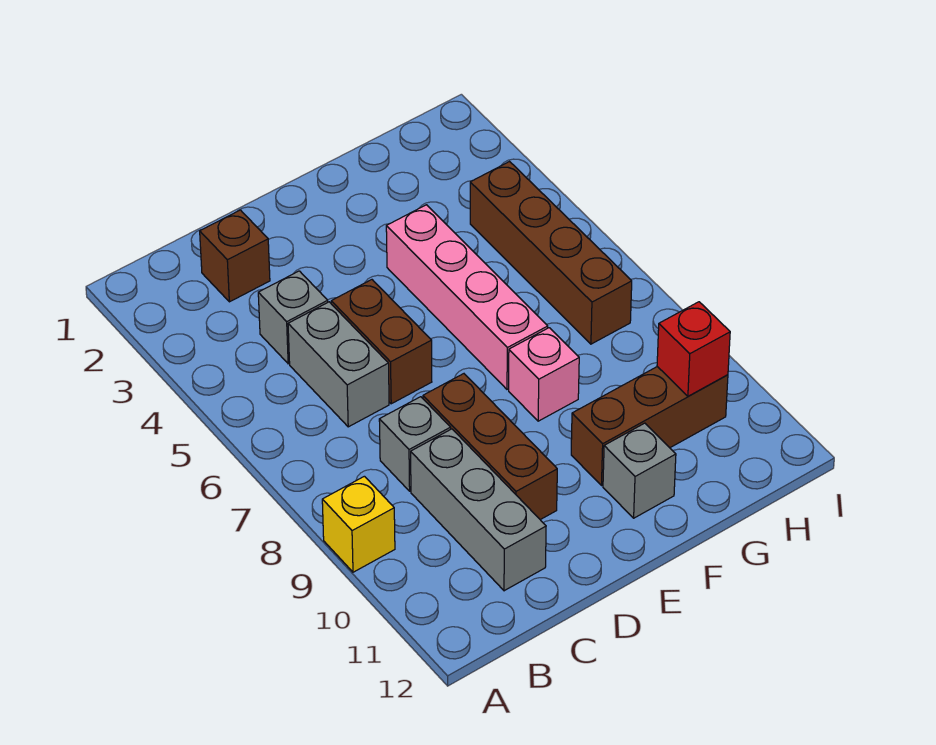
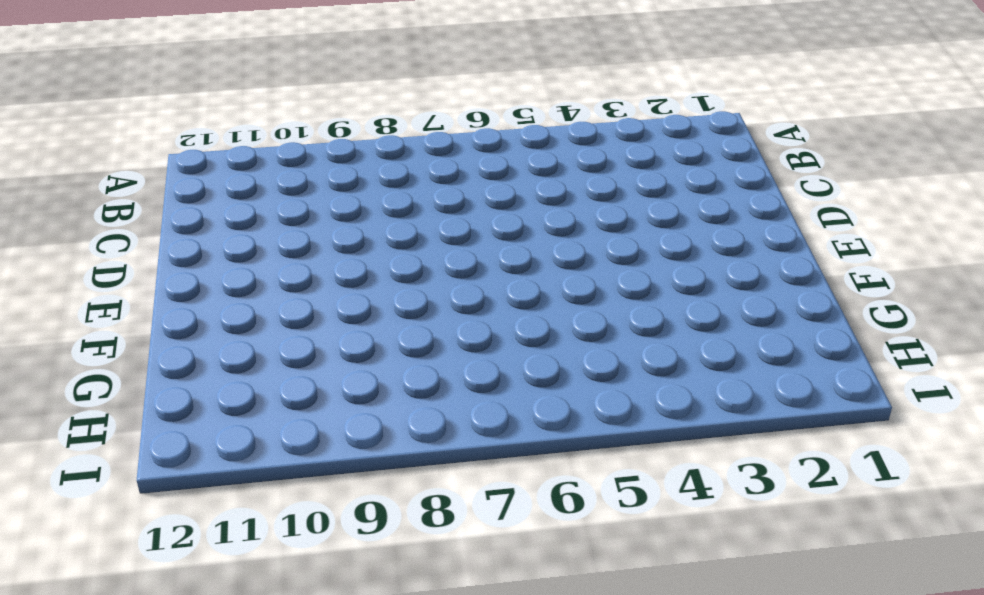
none -> yellow brick A9 level 1
none -> brown brick C2 level 1
none -> grey brick C4 level 1

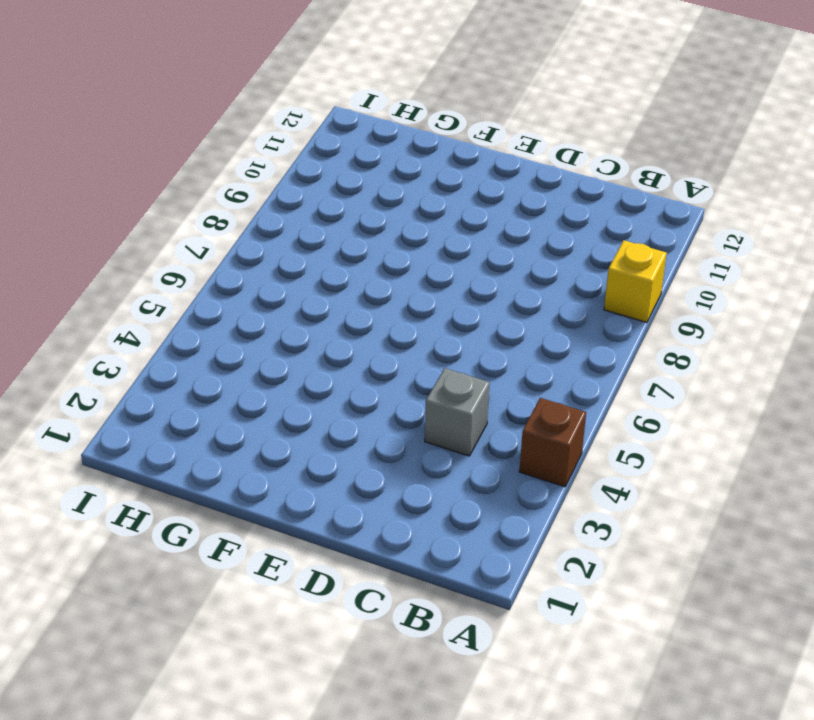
brown brick A4 level 1 -> brown brick C2 level 1
none -> grey brick C5:C6 level 1
none -> grey brick C8 level 1
none -> grey brick C9:C11 level 1

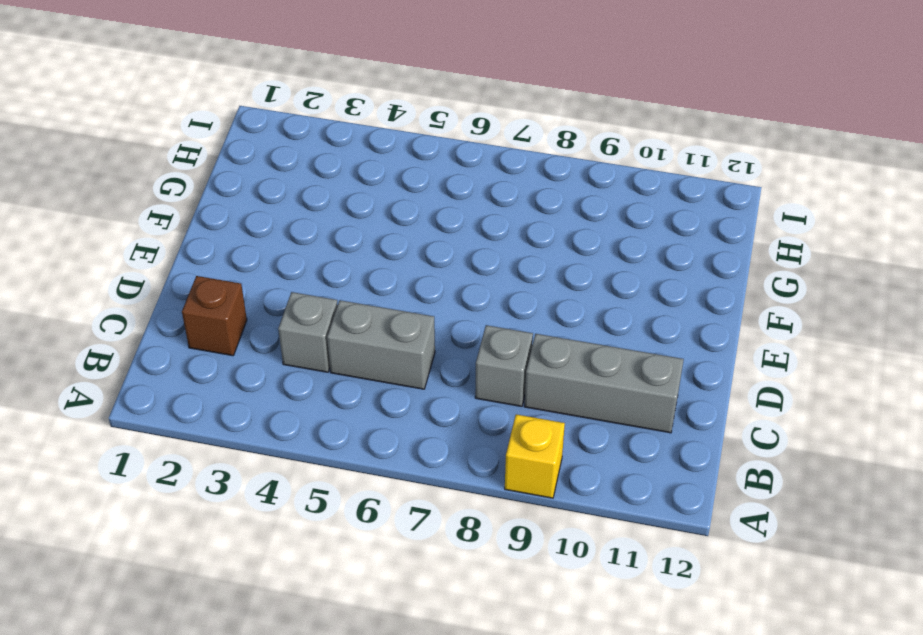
none -> brown brick D5:D6 level 1
none -> brown brick D8:D10 level 1
none -> pink brick F4:F7 level 1

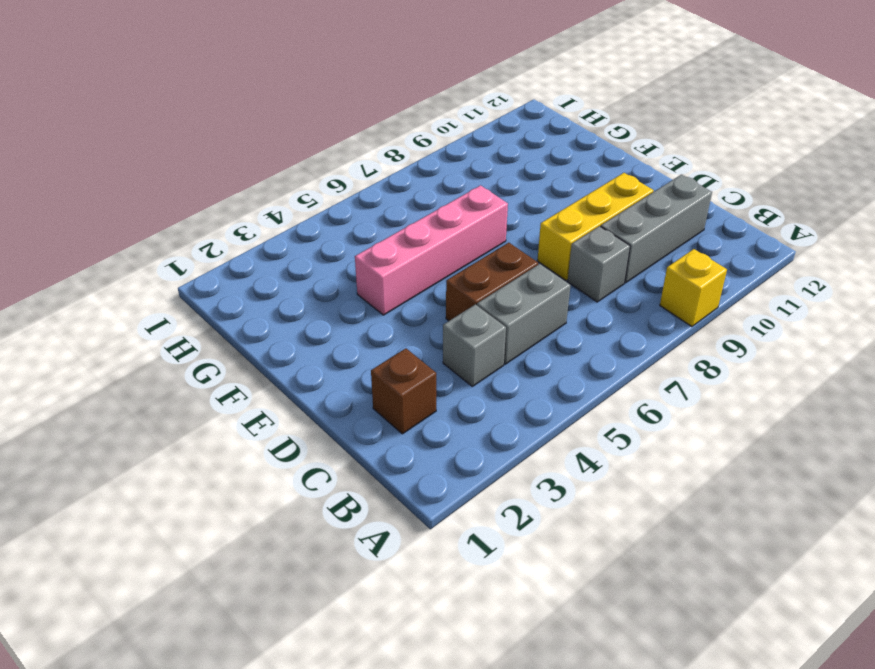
yellow brick D8:D10 level 1 -> brown brick D8:D10 level 1
none -> pink brick F8 level 1
none -> brown brick F10:H10 level 1
none -> grey brick F11 level 1

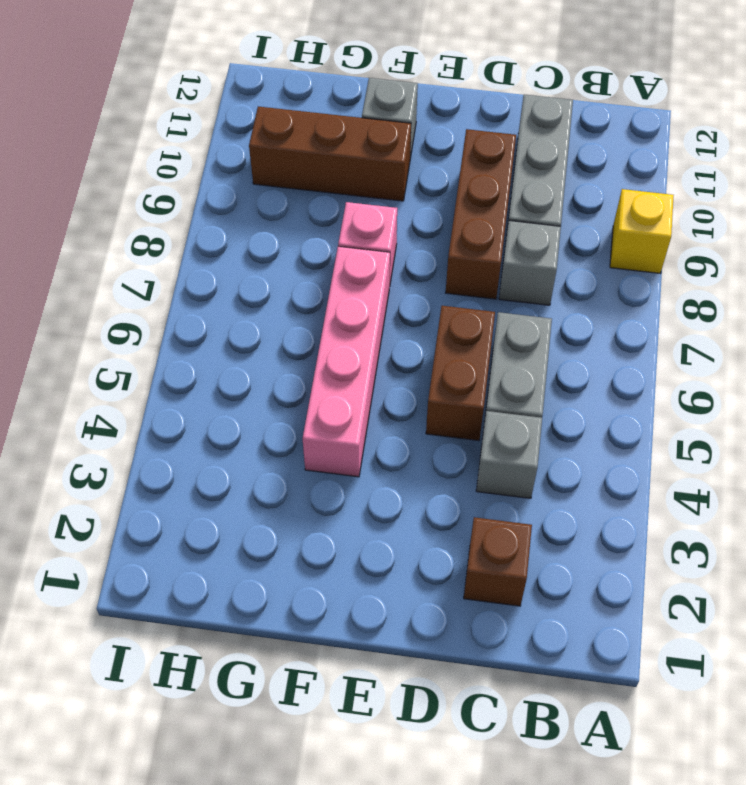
none -> brown brick H4:H7 level 1
none -> red brick H10 level 2

